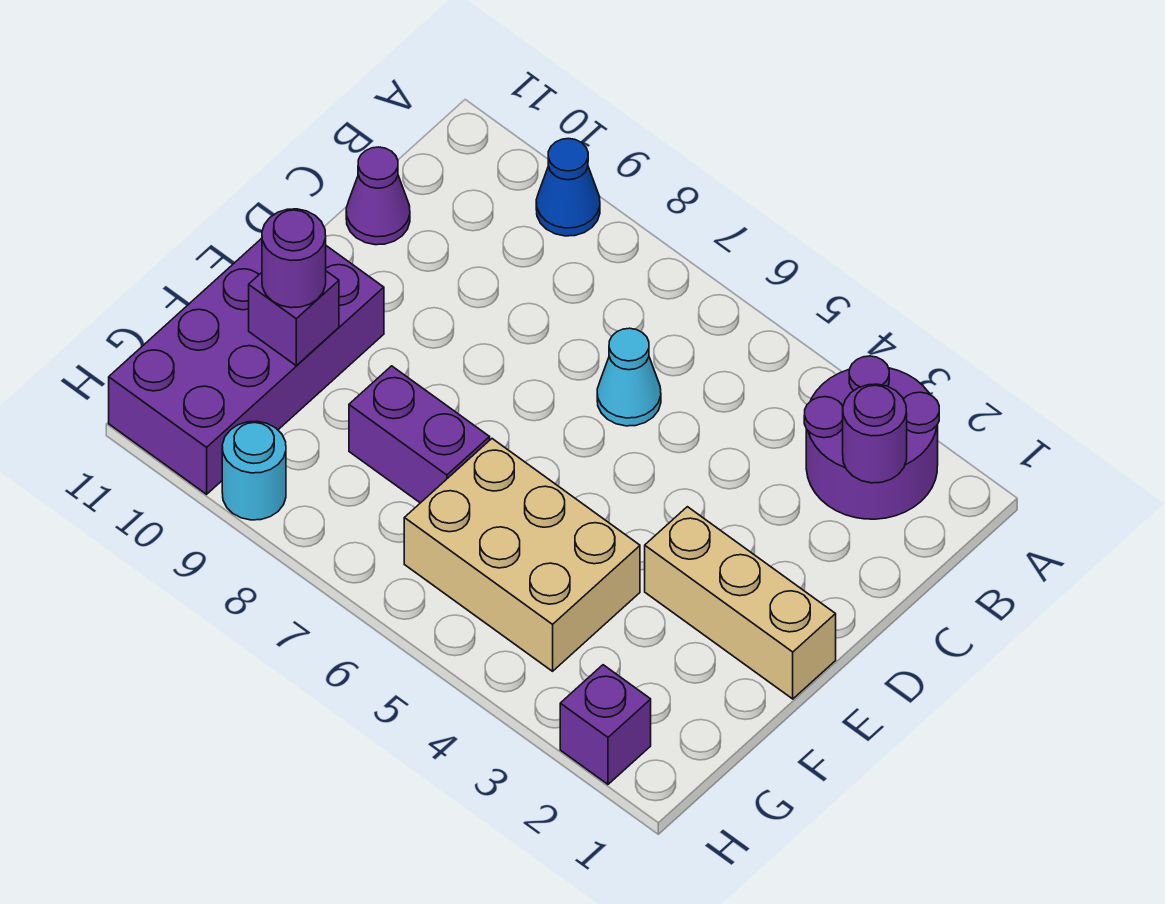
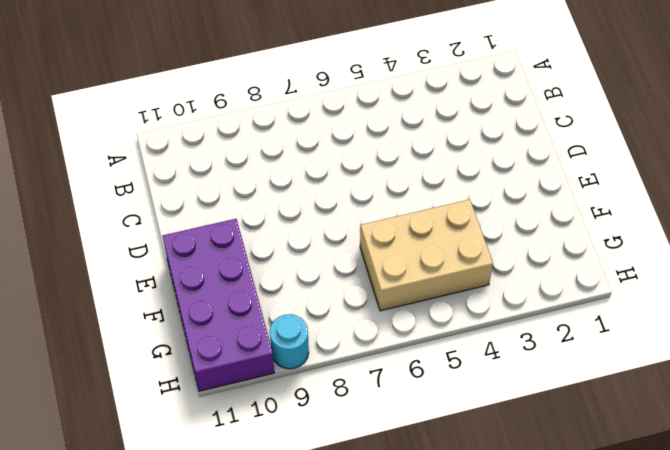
none -> purple round brick A2:B3 level 1
none -> blue cone A9 level 1
none -> cyan cone C6 level 1

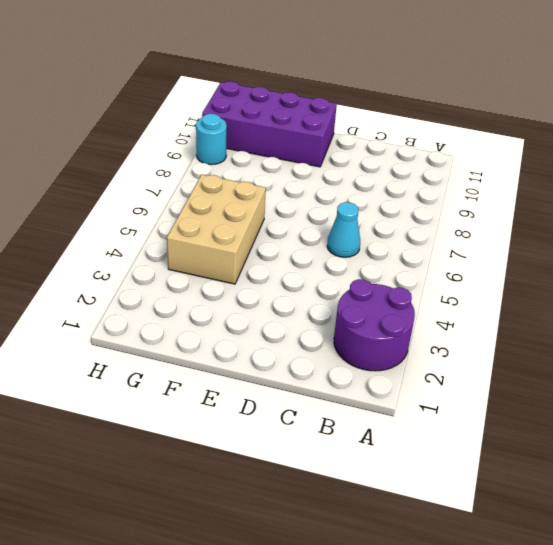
none -> blue cone A9 level 1
none -> purple cone C11 level 1
none -> tan brick E1:E3 level 1

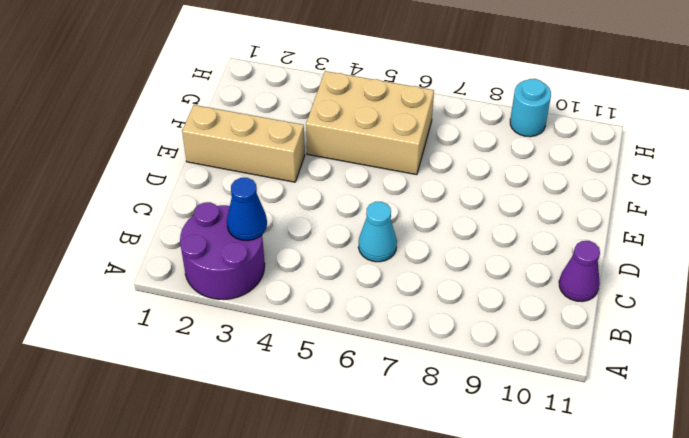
blue cone B3 level 2 -> blue cone A9 level 1
none -> purple brick E10:H11 level 1
none -> purple brick F7:F8 level 1
none -> purple brick H2 level 1

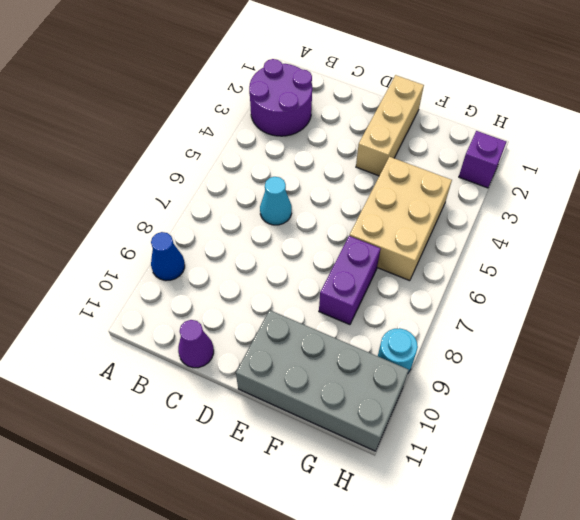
grey brick E10:H11 level 1 -> purple brick E10:H11 level 1
none -> purple round brick B2 level 2
none -> purple brick F10 level 2
none -> purple round brick F10 level 3

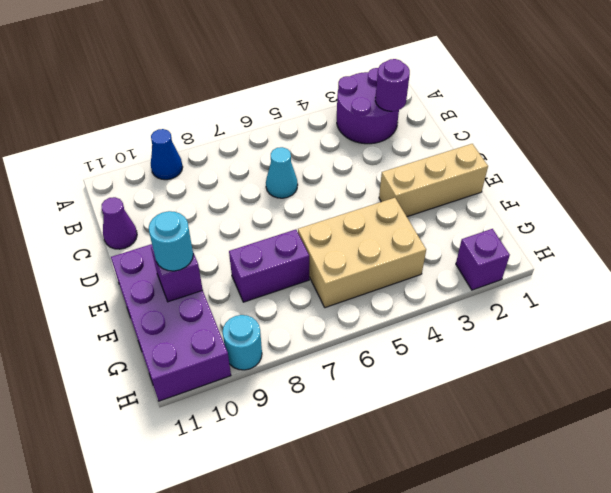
cyan round brick F10 level 3 -> purple round brick F10 level 3

